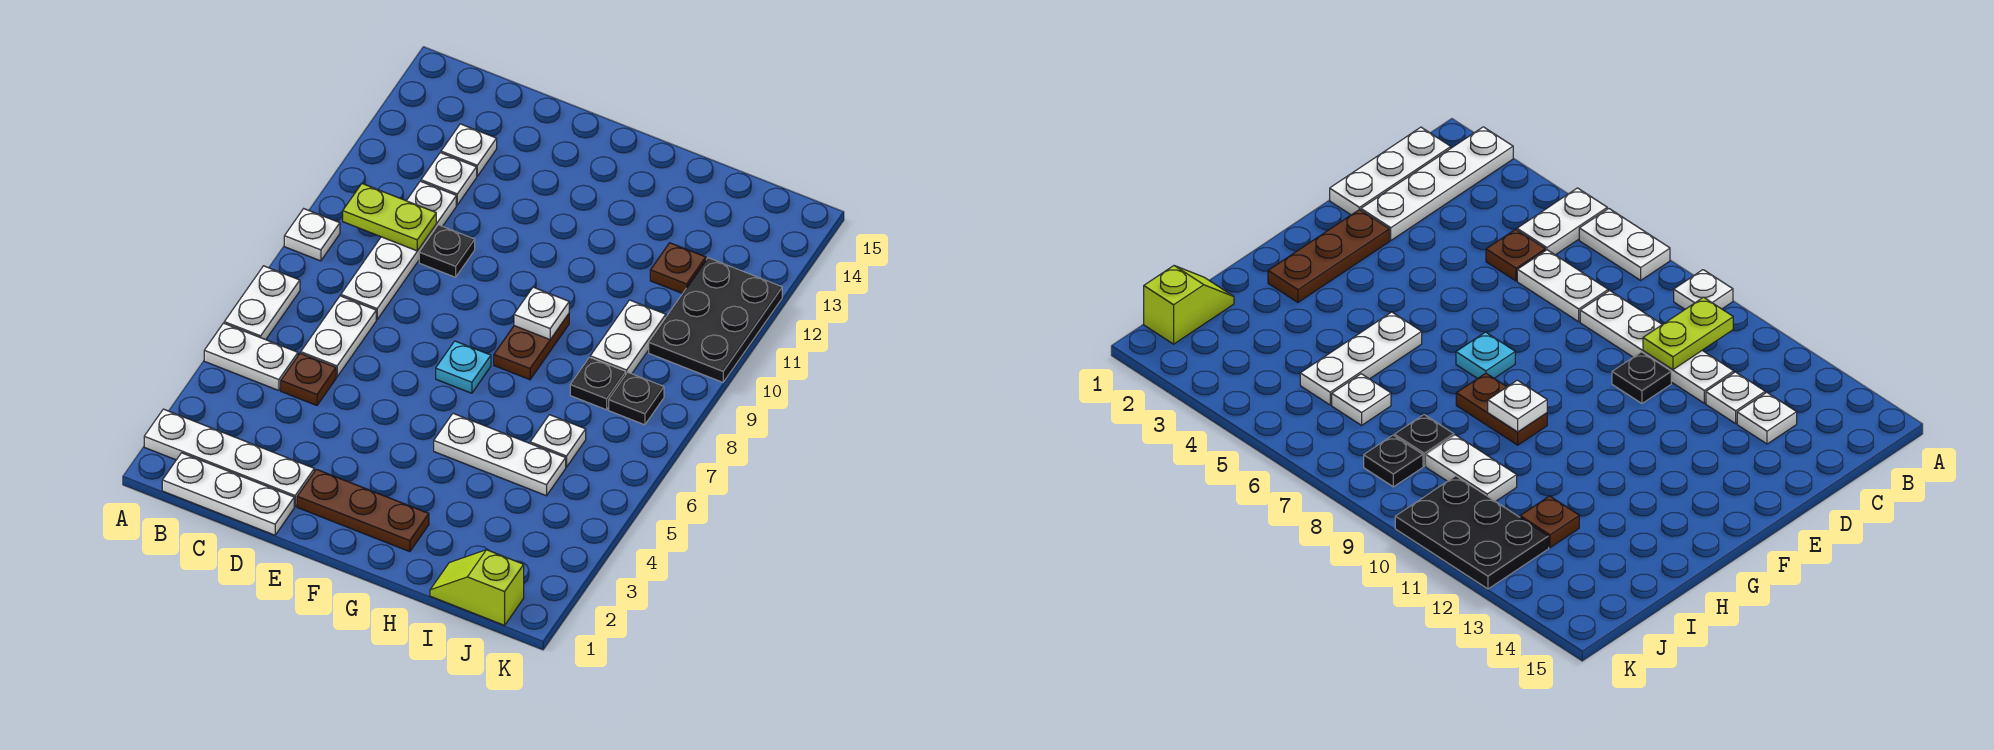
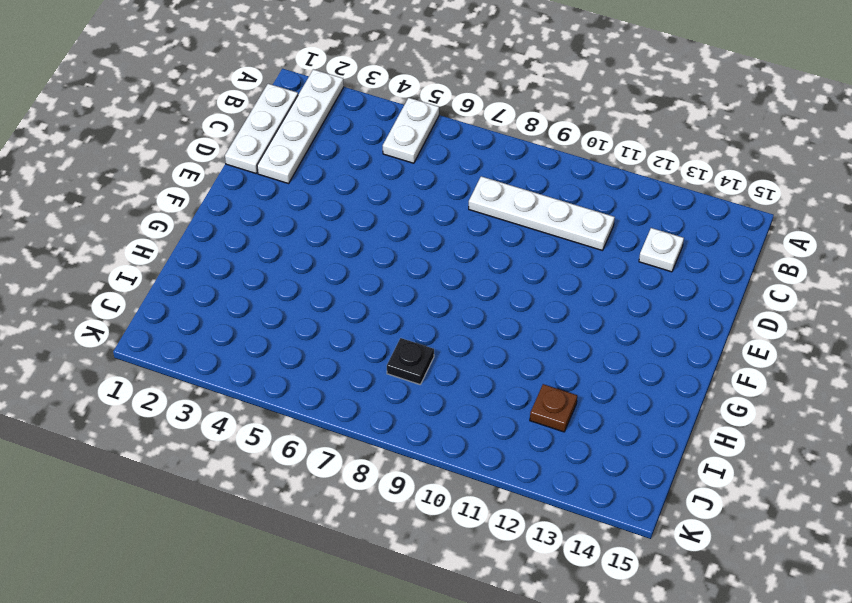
none -> white plate A6:A7 level 1
none -> white plate A9 level 1
none -> brown plate C5 level 1

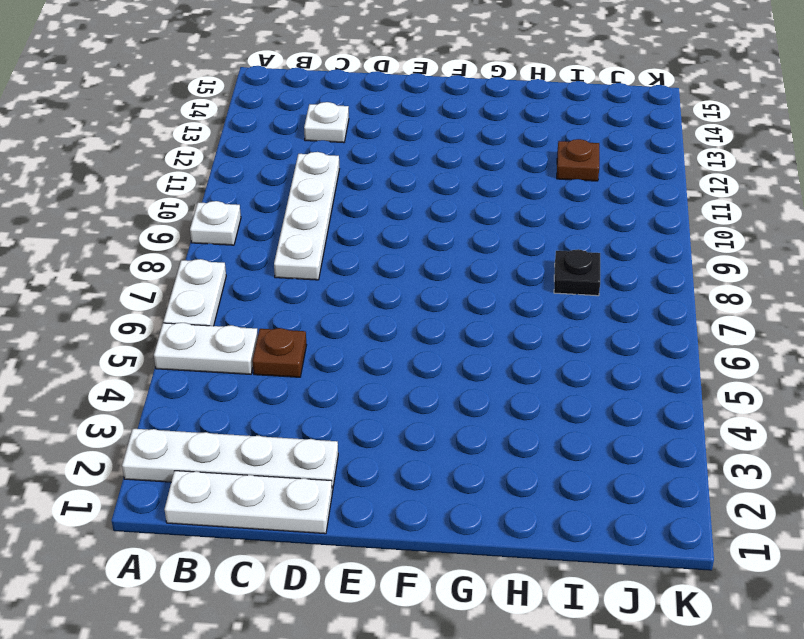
none -> white plate C6:C7 level 1
none -> white plate C12 level 1
none -> black plate D10 level 1

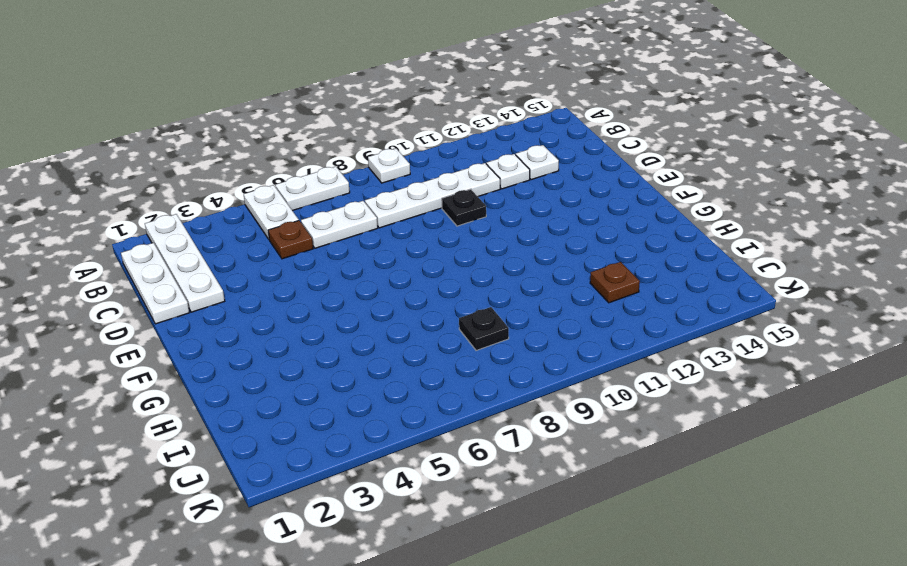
none -> brown plate E2:G2 level 1
none -> cyan plate F7 level 1
none -> white plate G5:I5 level 1

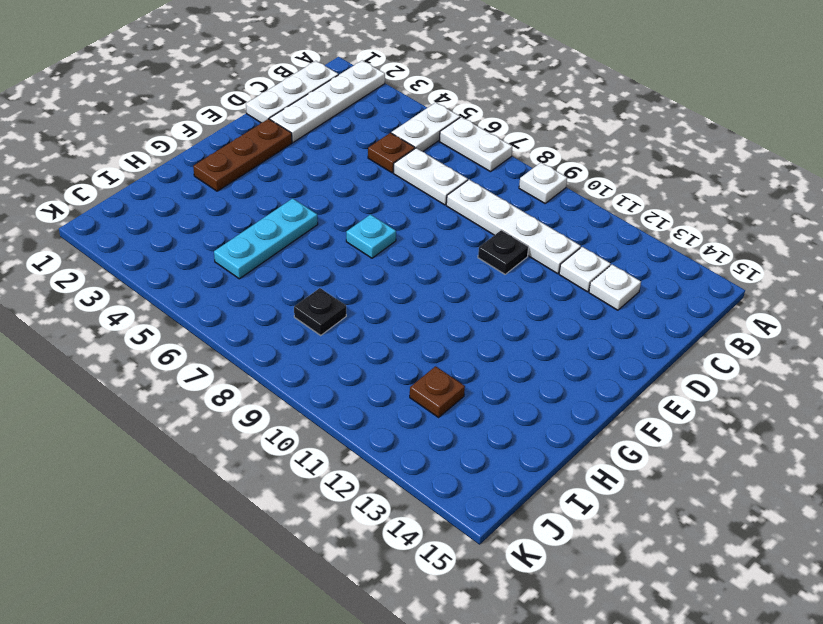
cyan plate G5:I5 level 1 -> white plate G5:I5 level 1
none -> brown plate G8:G9 level 1
none -> lime slope I1:J1 level 1 top J
none -> white plate I6 level 1

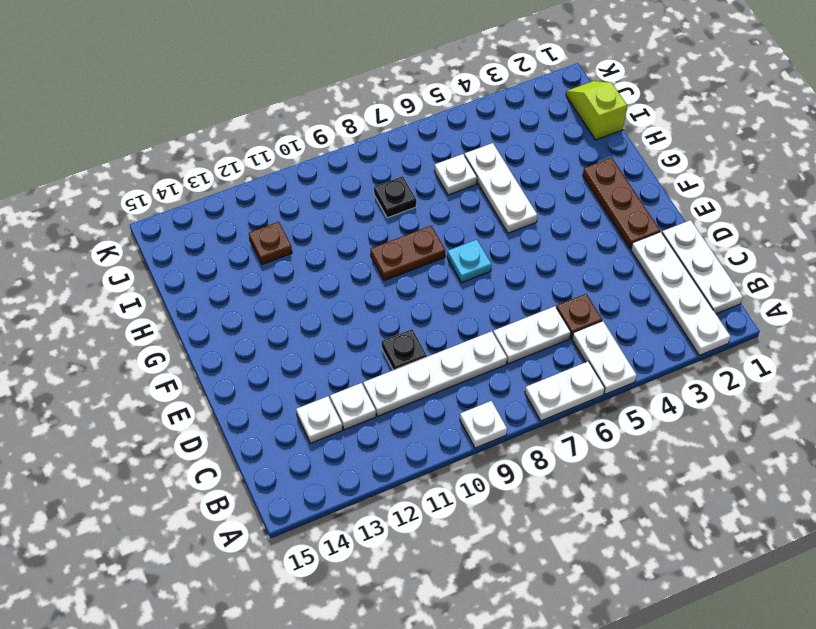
lime slope I1:J1 level 1 top I -> lime slope I1:J1 level 1 top J
none -> white plate I9:I10 level 1
none -> black plate J8 level 1
none -> black plate J10:K12 level 1

